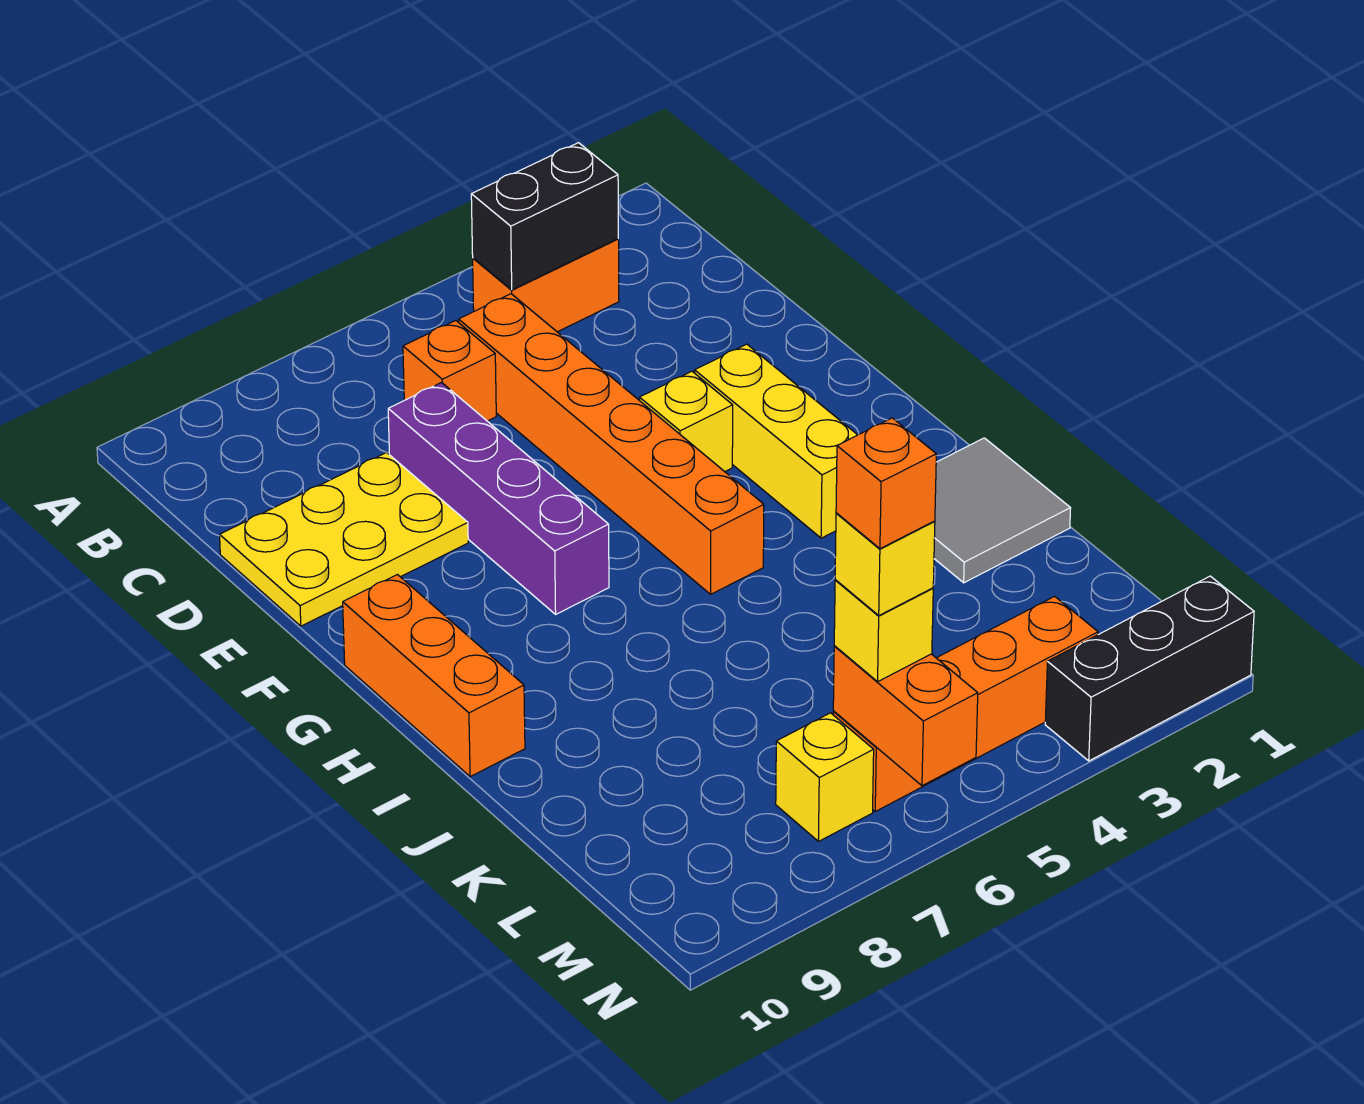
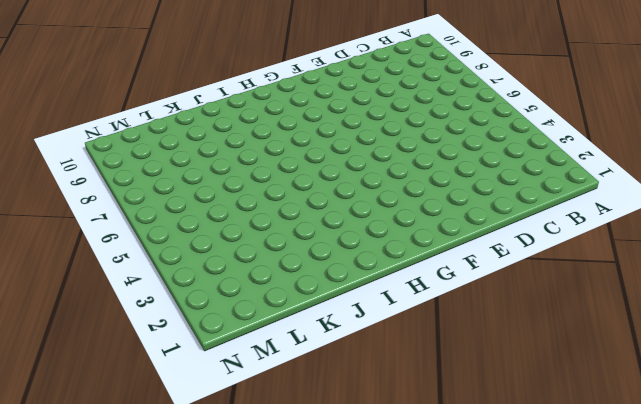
none -> orange brick B3:B4 level 1
none -> orange brick C5:H5 level 1
none -> orange brick C6 level 1

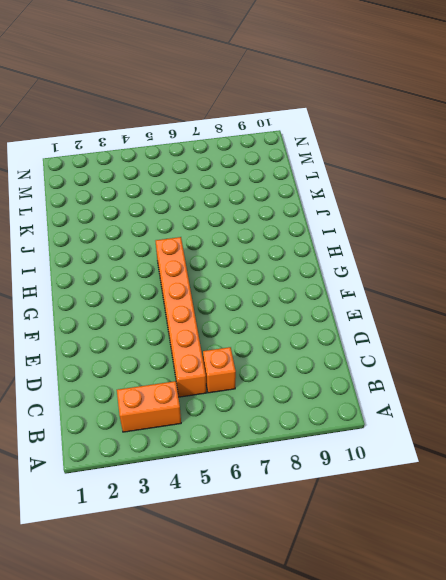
none -> purple brick D7:G7 level 1
none -> yellow plate D8:E10 level 1
none -> yellow brick F3:H3 level 1

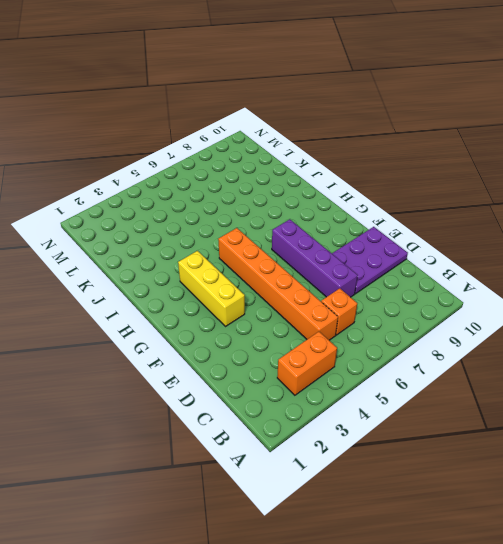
purple plate D8:E10 level 1 -> yellow plate D8:E10 level 1
none -> yellow brick F4 level 1
none -> orange brick G10:I10 level 1
none -> grey tile I1:J2 level 1

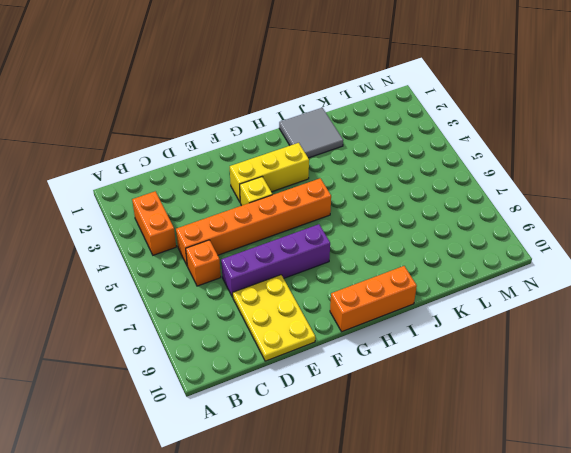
none -> orange brick M3:M6 level 1
none -> yellow brick M7 level 1
none -> black brick N1:N3 level 1

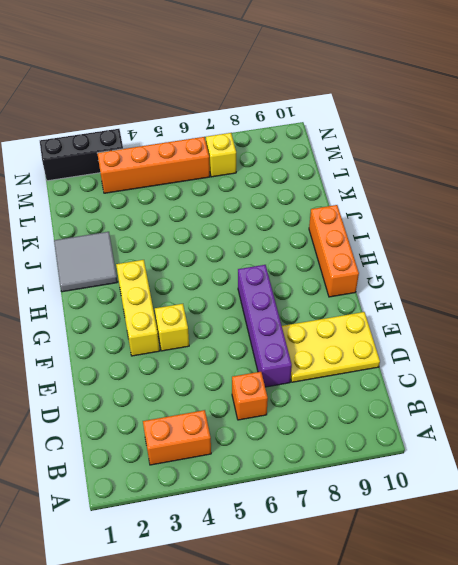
none -> orange brick C5:H5 level 1
none -> black brick B3:B4 level 2
none -> orange brick M6:N6 level 2

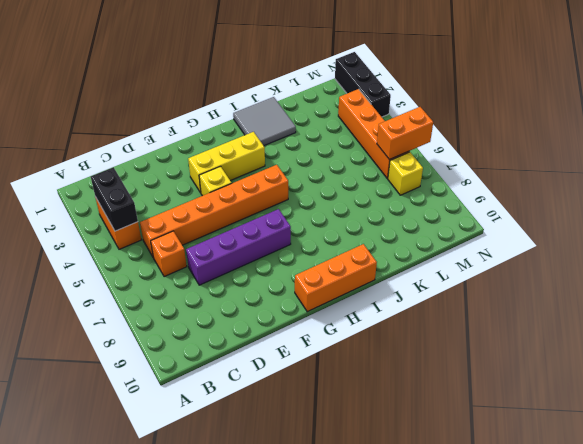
none -> yellow plate D8:E10 level 1
none -> yellow brick M6 level 3
none -> yellow brick M6 level 4

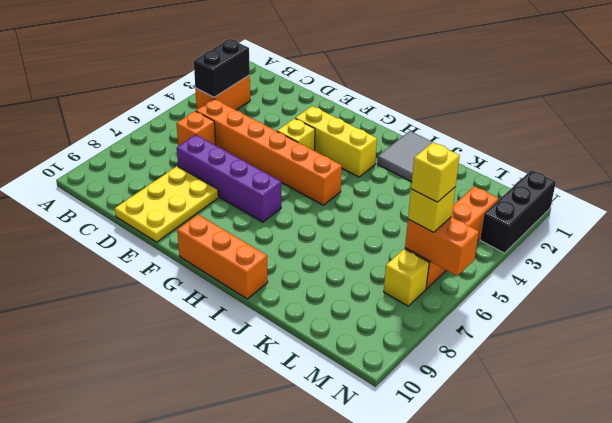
none -> orange brick M6 level 5

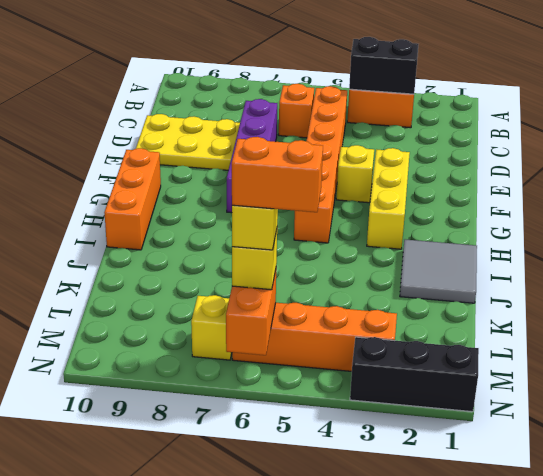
orange brick M5:M6 level 5 -> orange brick M6 level 5

